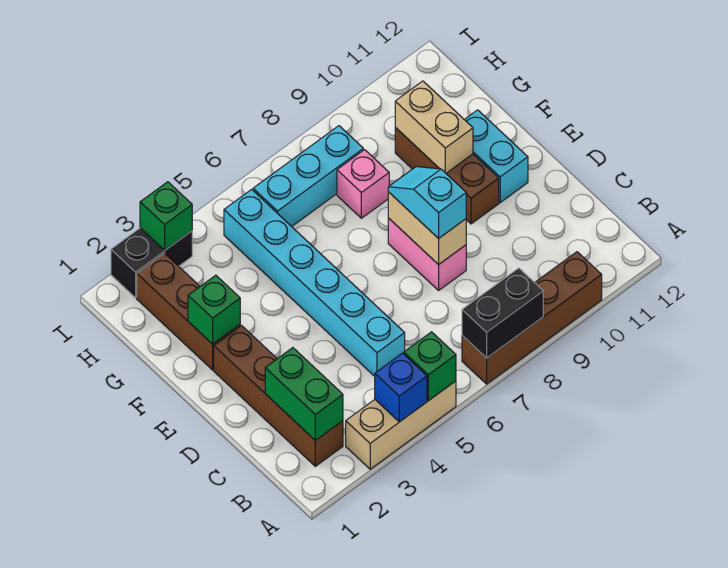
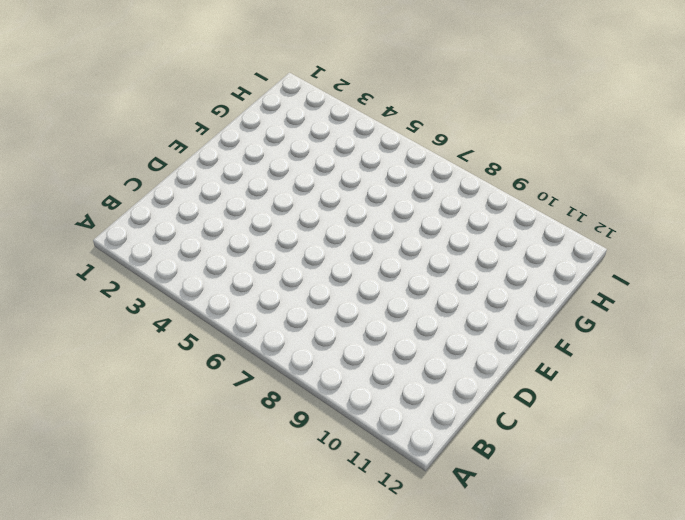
none -> tan brick A3:A5 level 1
none -> brown brick A7:A10 level 1
none -> brown brick B2:E2 level 1

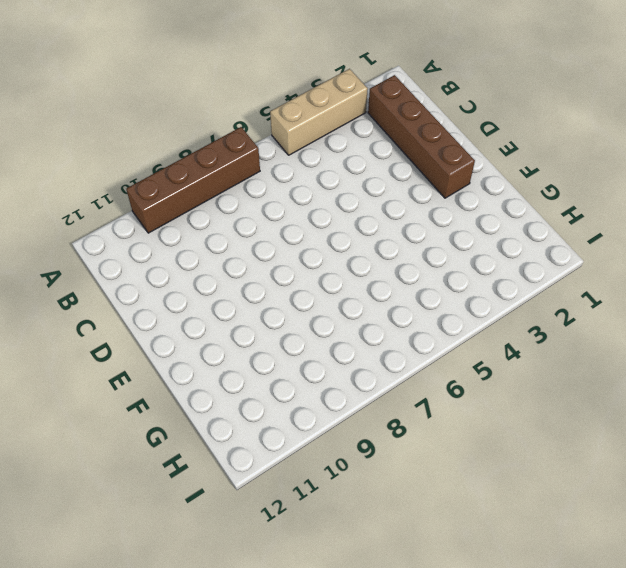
none -> cyan brick C5:H5 level 1
none -> pink brick D8:E8 level 1
none -> brown brick E10:G10 level 1

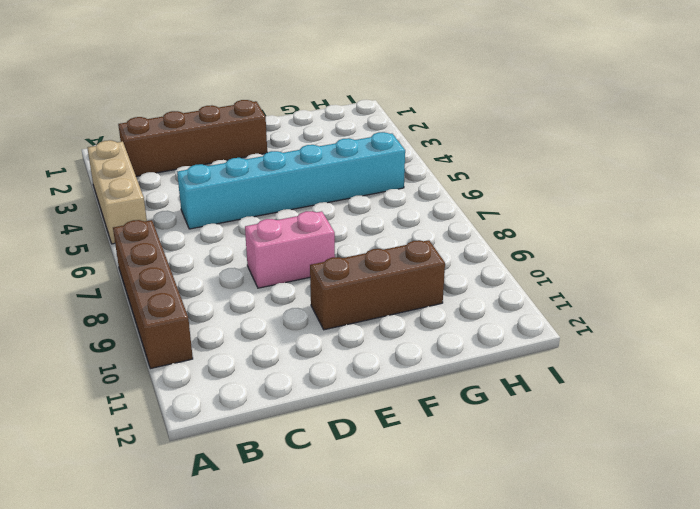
none -> cyan brick E11:F11 level 1
none -> brown brick F2:H2 level 1
none -> pink brick G8 level 1

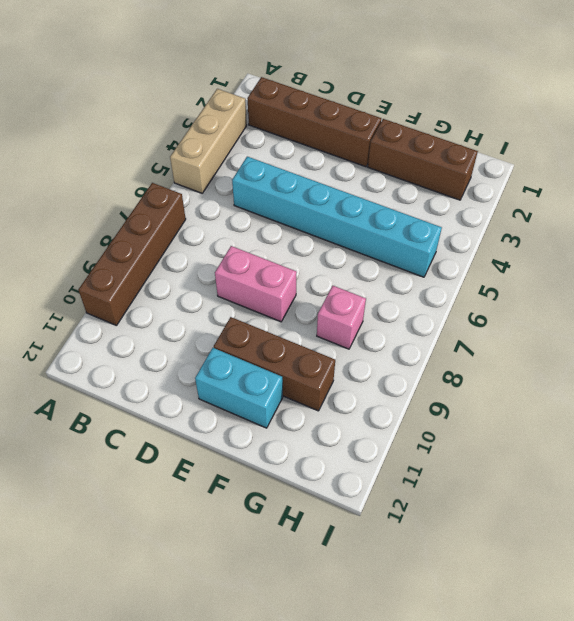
none -> cyan brick H6:H8 level 1
none -> black brick I2:I3 level 1
none -> blue brick A4 level 2

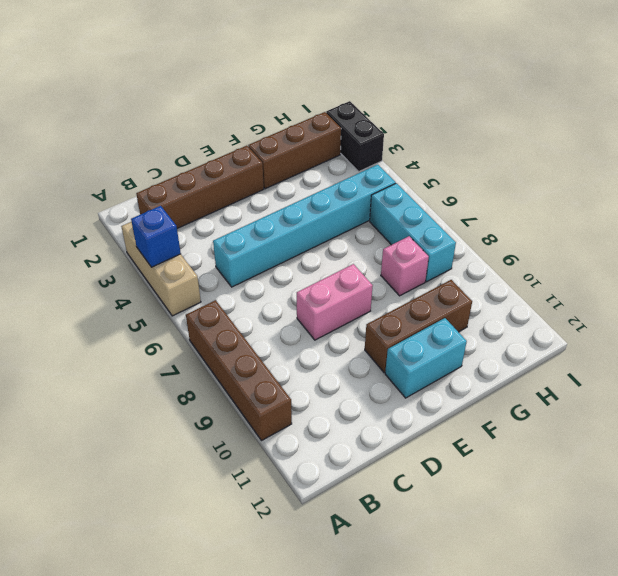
none -> green brick A5 level 2
none -> black brick A7:A8 level 2
none -> green brick B2:C2 level 2

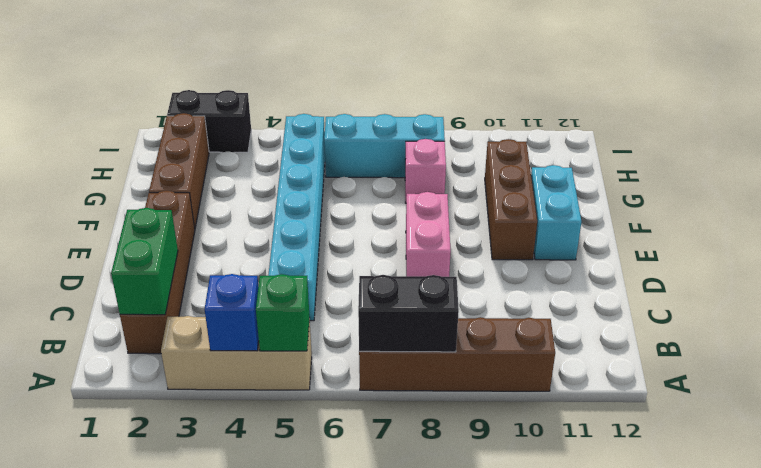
none -> tan brick D8:E8 level 2
none -> green brick F2 level 2
none -> tan brick F10:G10 level 2

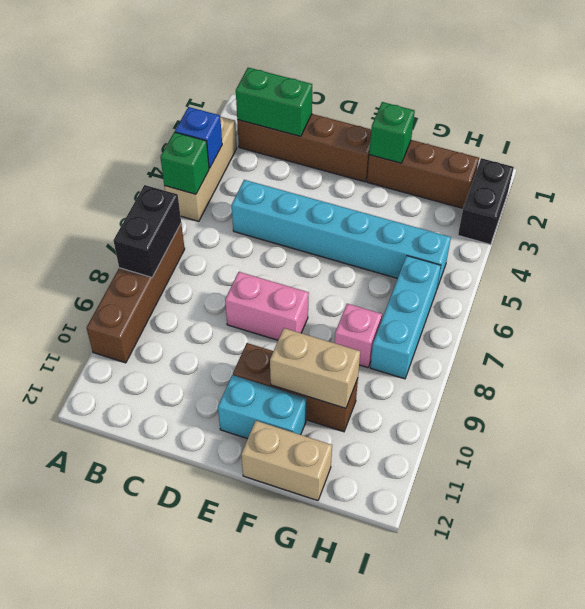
tan brick F12:G12 level 1 -> tan brick D8:E8 level 2
none -> green brick I3 level 2
none -> cyan slope D8:E8 level 3 top D

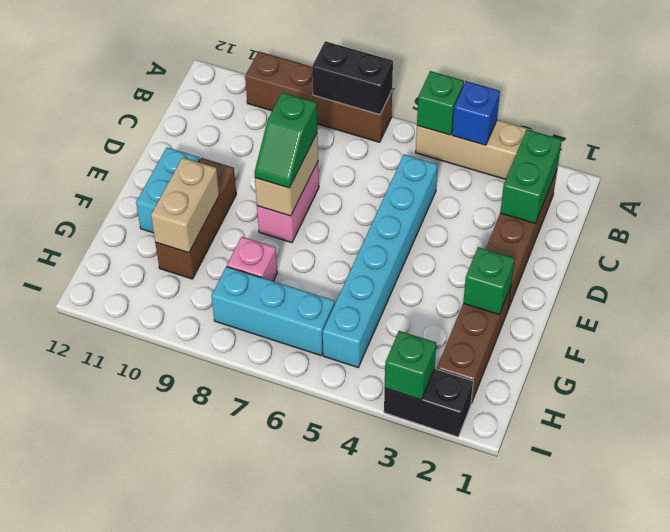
green slope D8:E8 level 3 top D -> cyan slope D8:E8 level 3 top D

